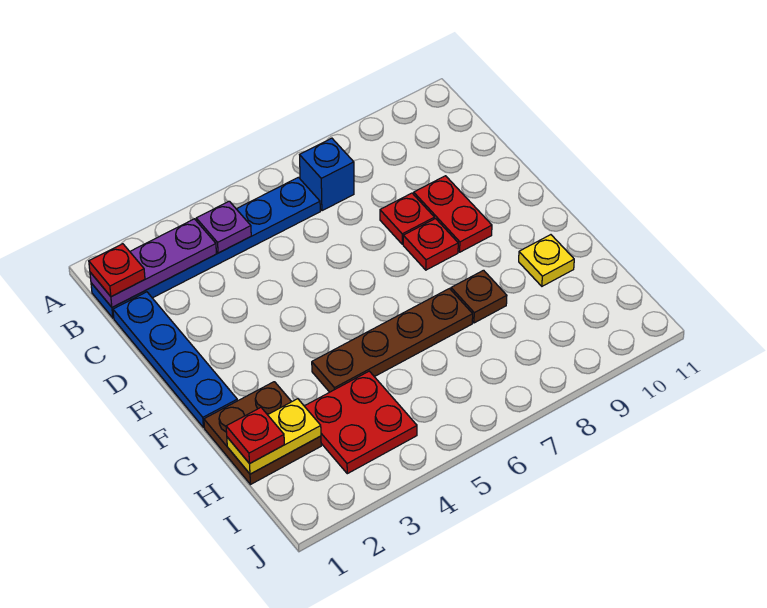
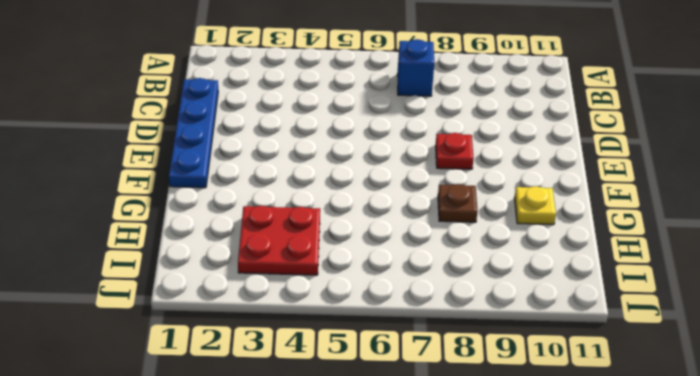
none -> blue plate B1:B6 level 1
none -> red plate D8 level 1
none -> red plate D9:E9 level 1

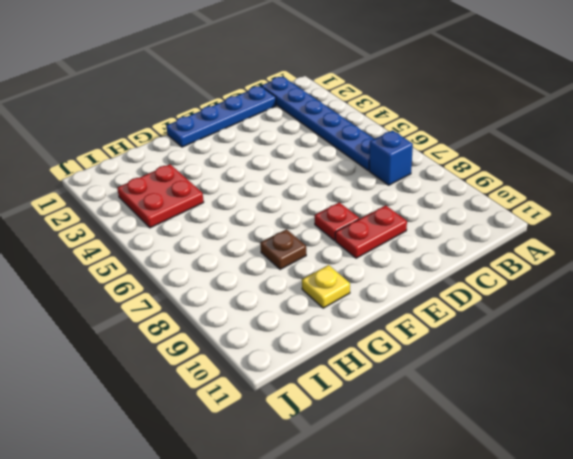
none -> red plate D8 level 1
none -> brown plate G1:H2 level 1
none -> brown plate G4:G7 level 1

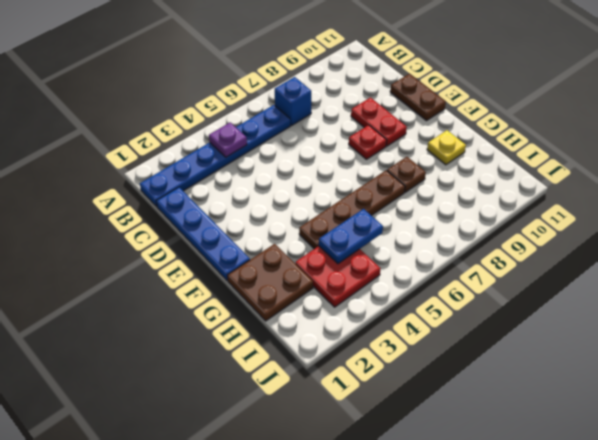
brown plate D11:E11 level 1 -> none
blue plate H4:H5 level 2 -> none
none -> red plate D8 level 1
none -> purple plate B1:B3 level 2
none -> yellow plate H1:H2 level 2

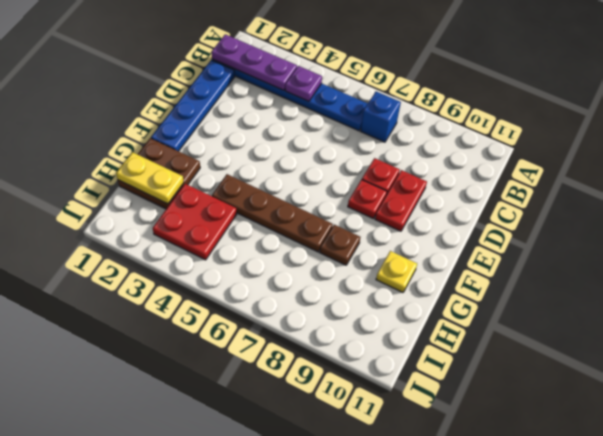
none -> red plate B1 level 3
none -> red plate H1 level 3

